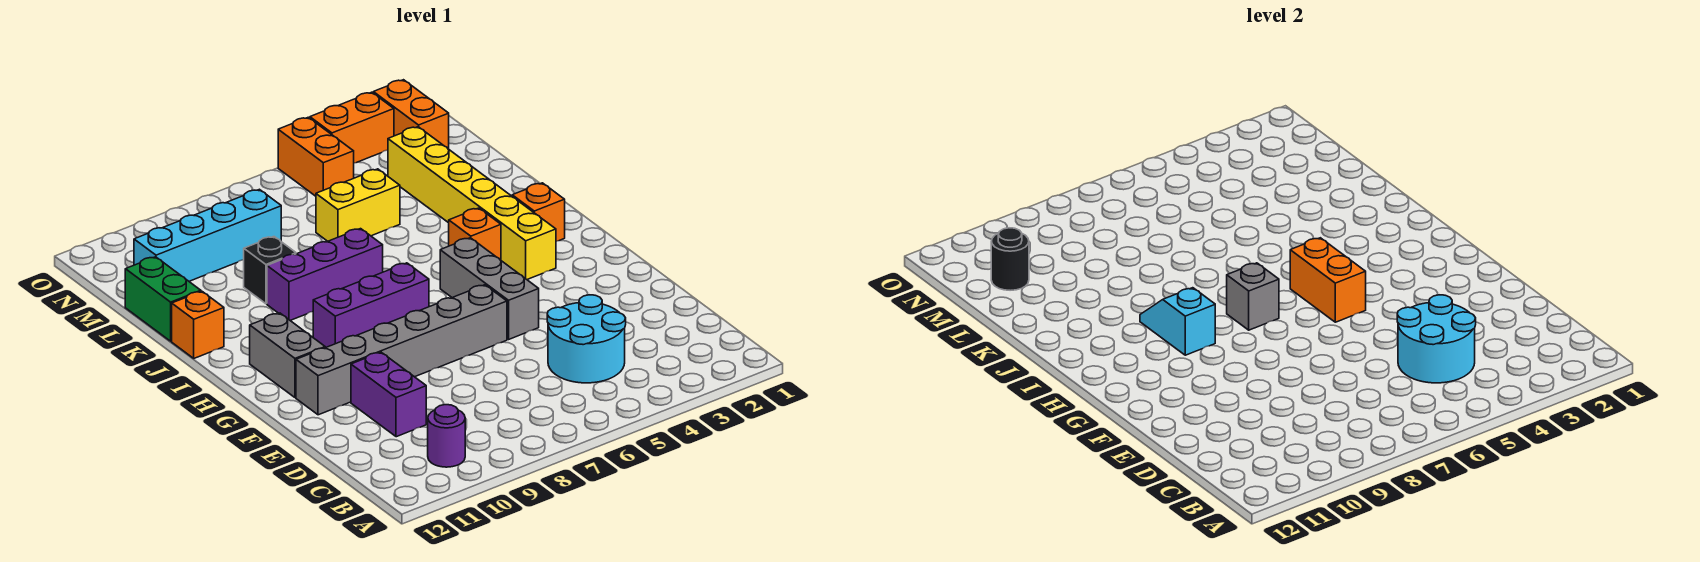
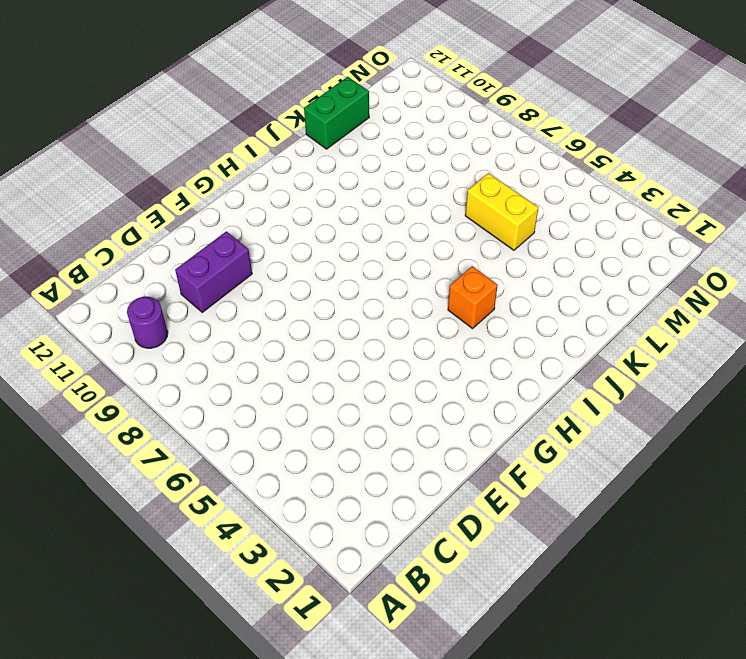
none -> cyan round brick C4:D5 level 1
none -> grey brick F5:H5 level 1
none -> grey brick F6:F11 level 1

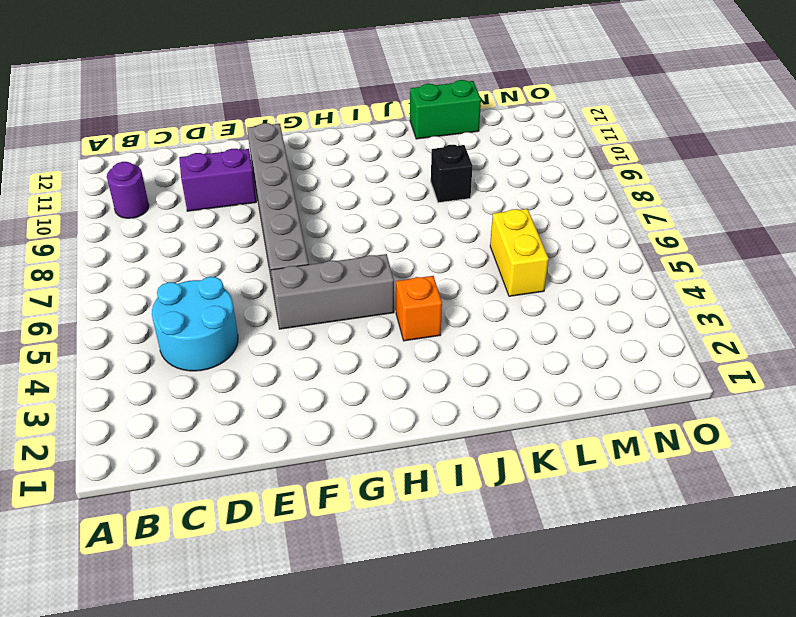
none -> grey brick G11:H11 level 1
none -> yellow brick H3:M3 level 1
none -> purple brick H7:H9 level 1

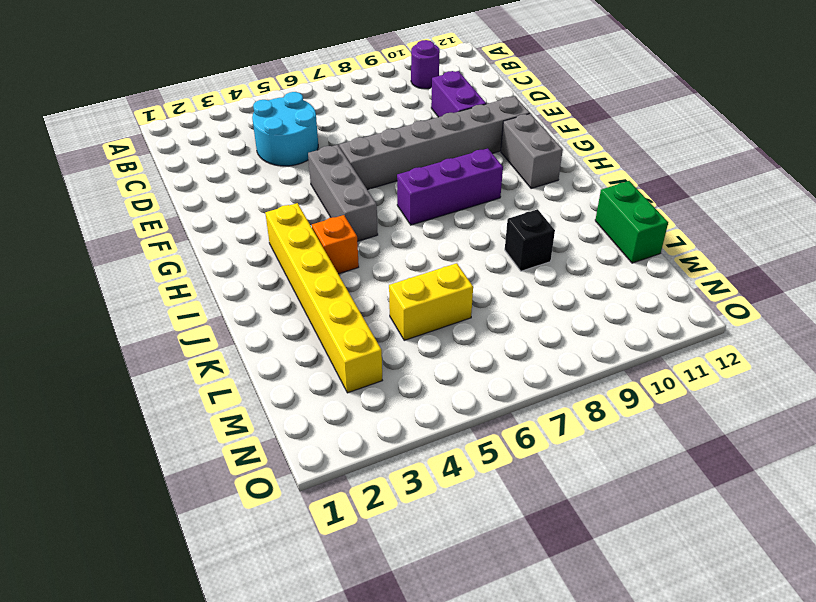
none -> orange brick I2 level 1
none -> purple brick J7:J9 level 1
none -> orange brick J12 level 1

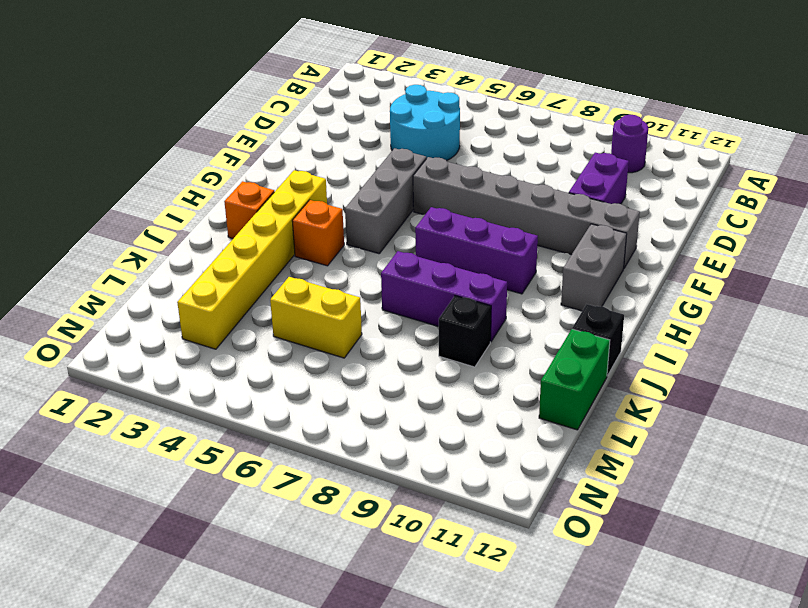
black brick J12 level 1 -> orange brick J12 level 1
none -> cyan brick M8:M11 level 1
none -> orange brick N2:O2 level 1
none -> orange brick N5:O5 level 1

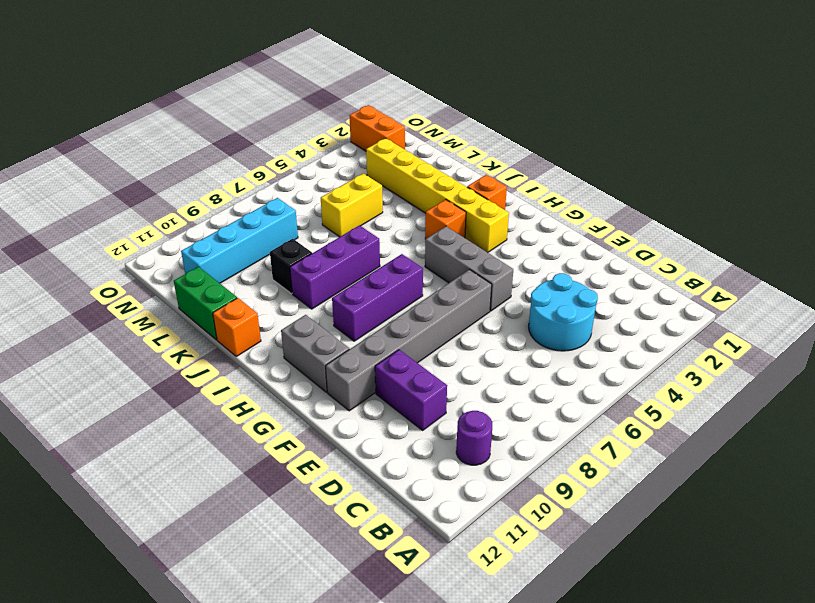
none -> orange brick N5:O5 level 1
none -> orange brick O3:O4 level 1
none -> cyan round brick C4:D5 level 2

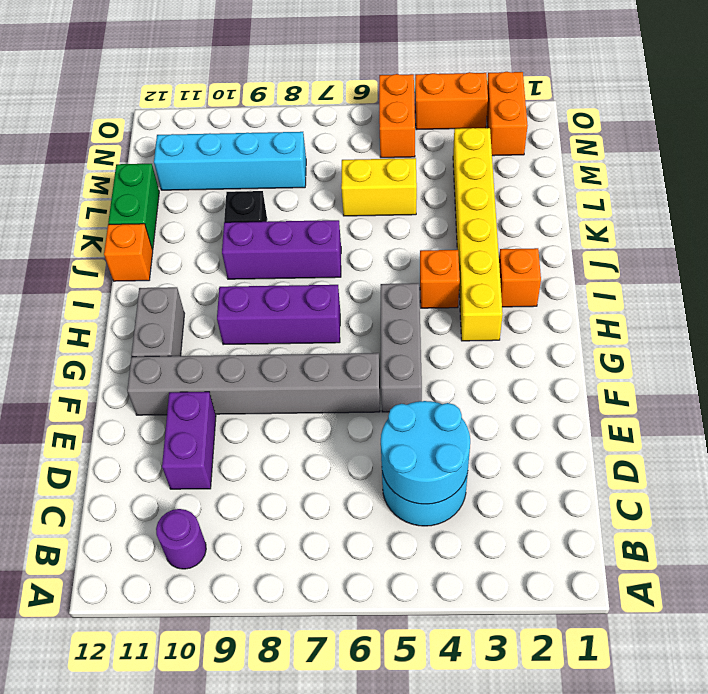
none -> orange brick G5:H5 level 2
none -> grey brick H7 level 2
none -> cyan slope H9:I9 level 2 top H

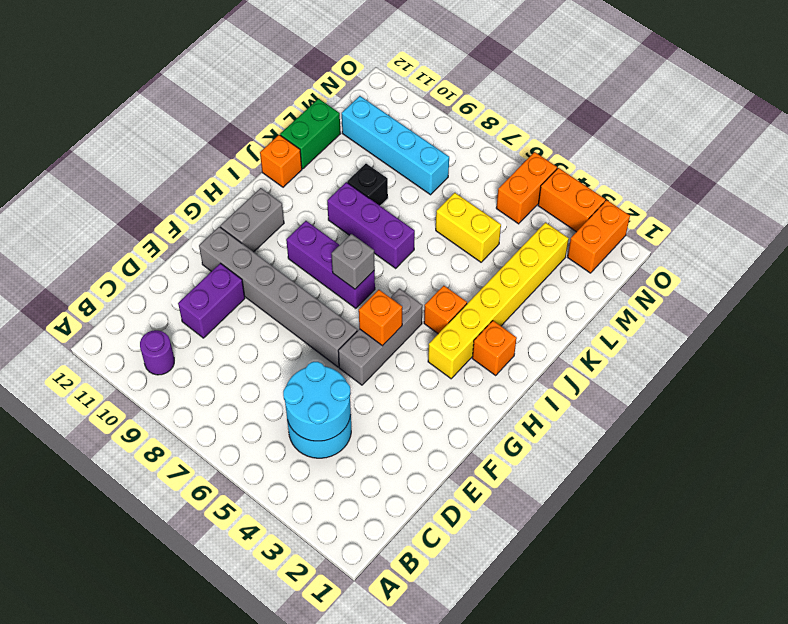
orange brick G5 level 2 -> orange brick G5:H5 level 2
none -> cyan slope H9:I9 level 2 top H
none -> black round brick M11 level 2

